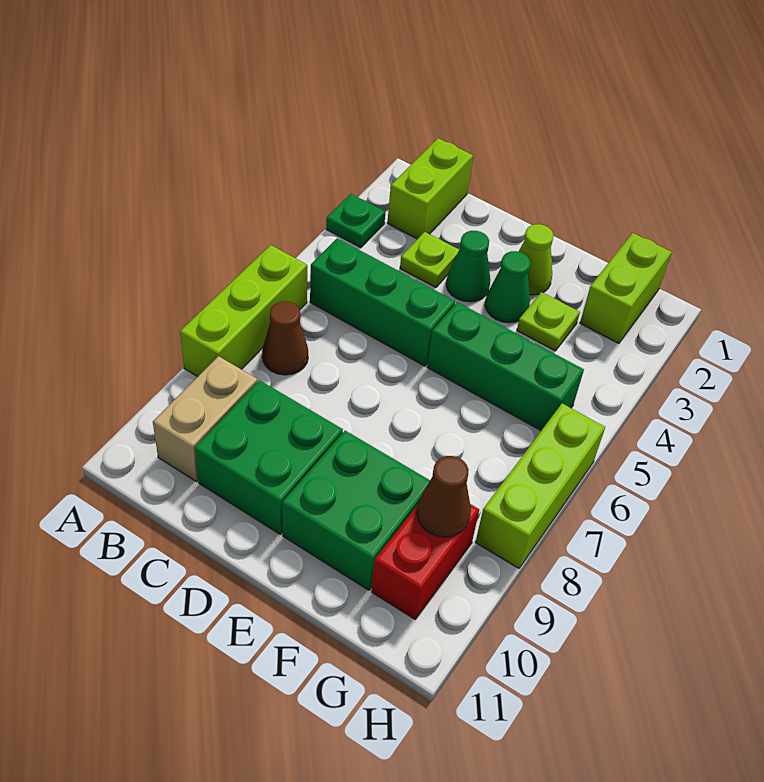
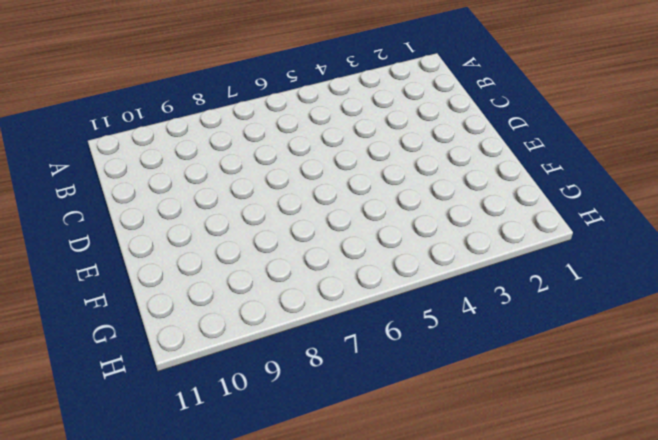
none -> green plate A3 level 1
none -> lime brick A6:A8 level 1
none -> lime brick B1:B2 level 1

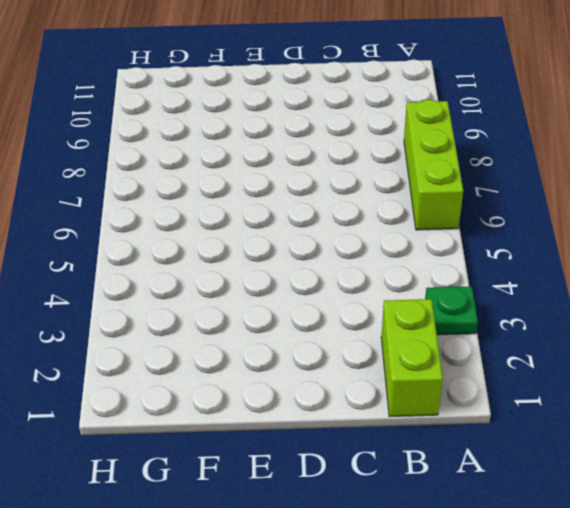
none -> green brick B5:D5 level 1
none -> brown cone B7 level 1
none -> tan brick B9:B10 level 1

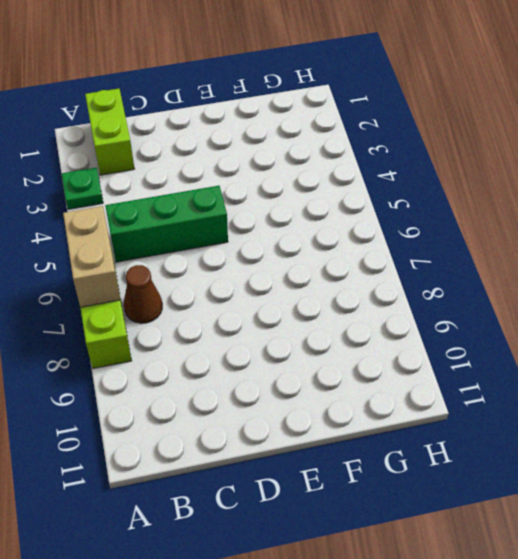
tan brick A6:A7 level 2 -> tan brick B9:B10 level 1
none -> lime plate C3 level 1
none -> green brick C9:D10 level 1
none -> green cone D3 level 1

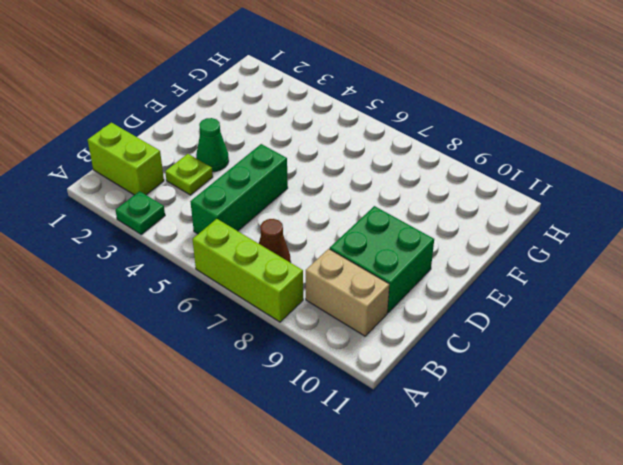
none -> lime cone E2 level 1
none -> green cone E3 level 1
none -> green brick E5:G5 level 1

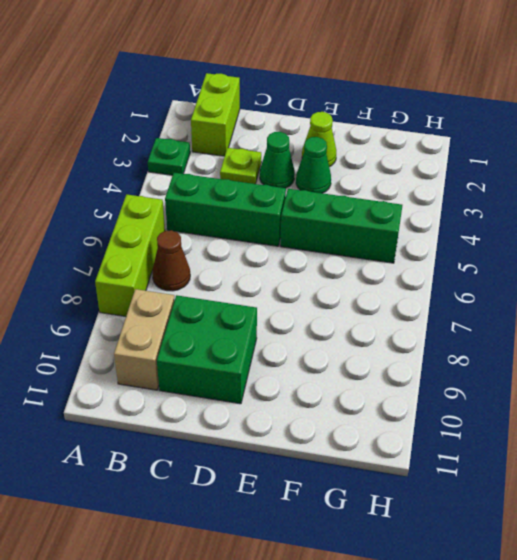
none -> green brick E9:F10 level 1
none -> lime plate F3 level 1
none -> lime brick G1:G2 level 1

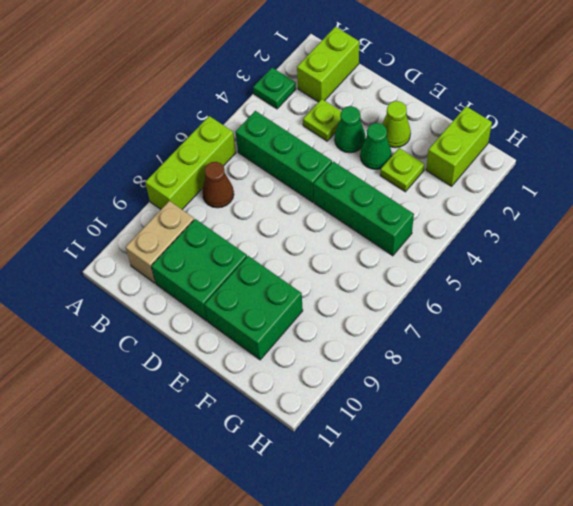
none -> red brick G9:G10 level 1
none -> lime brick H6:H8 level 1
none -> brown cone G9 level 2

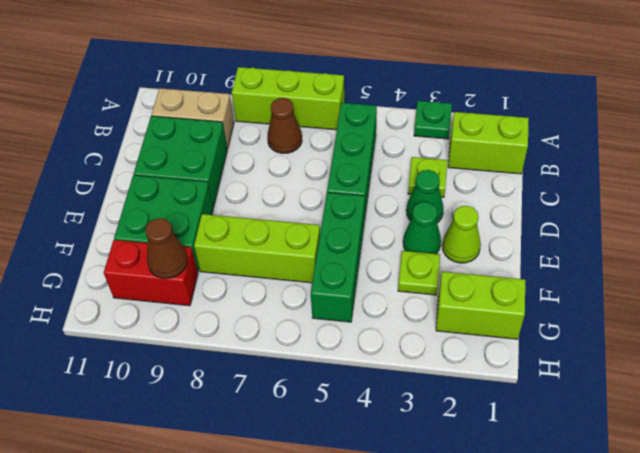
lime brick F6:F8 level 1 -> lime brick H6:H8 level 1

